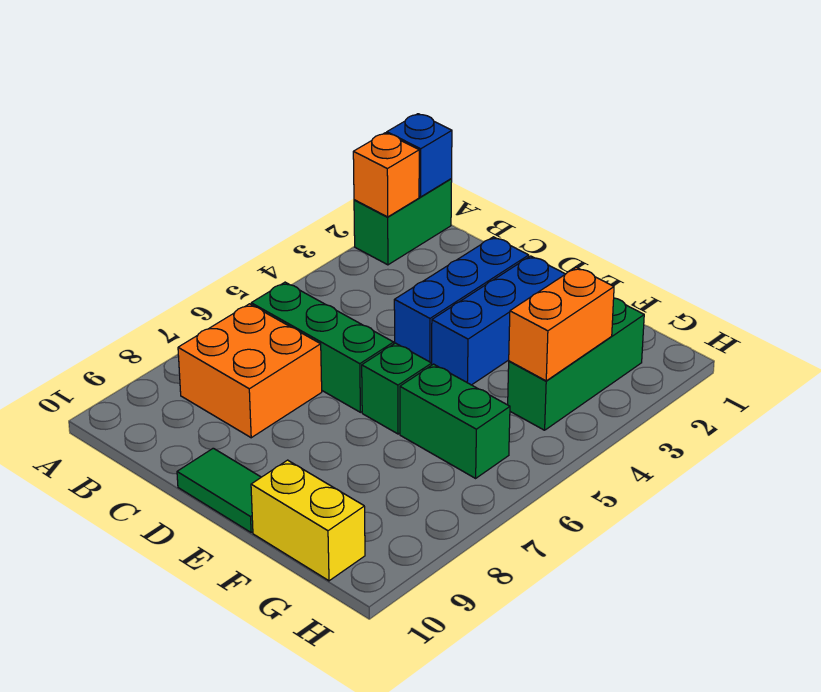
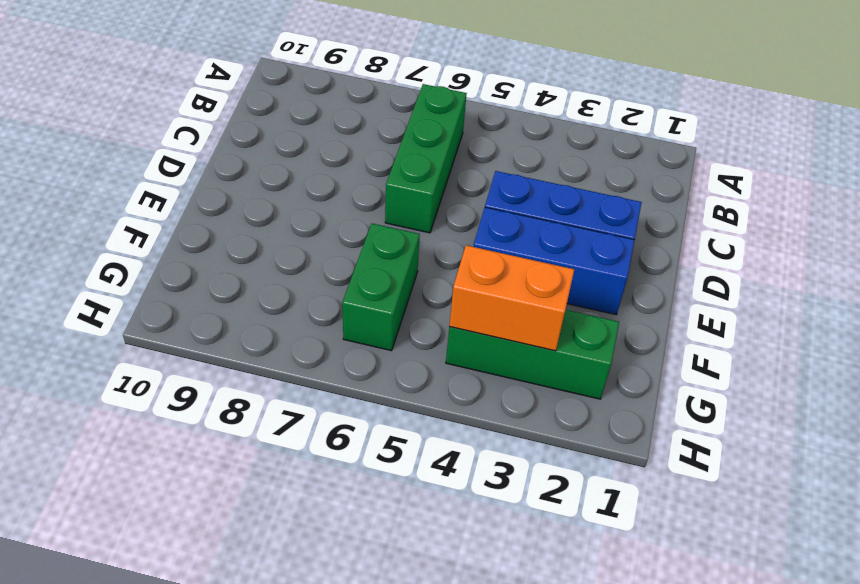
none -> green brick A1:A2 level 1
none -> orange brick B7:C8 level 1
none -> green tile D10:E10 level 1

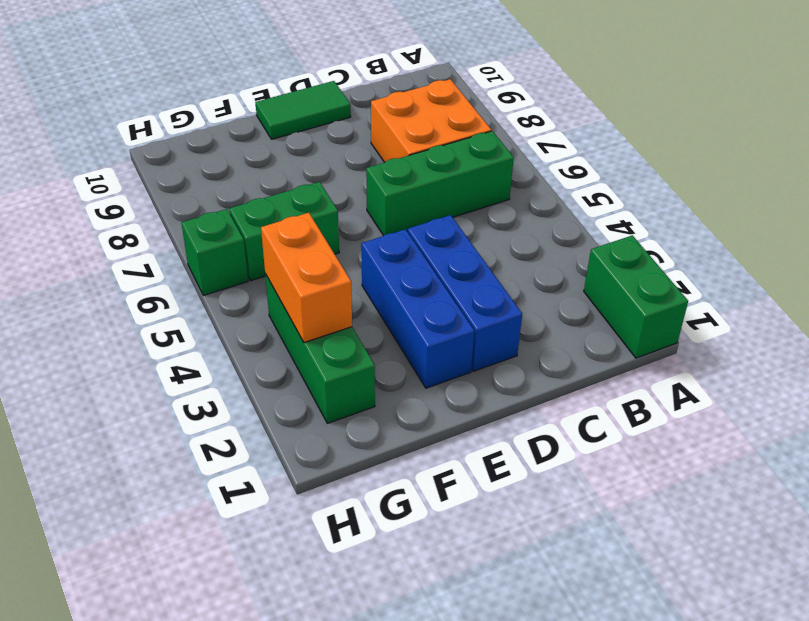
green brick H6 level 1 -> green brick E6 level 1
none -> yellow brick F10:G10 level 1
none -> blue brick A1 level 2
none -> orange brick A2 level 2

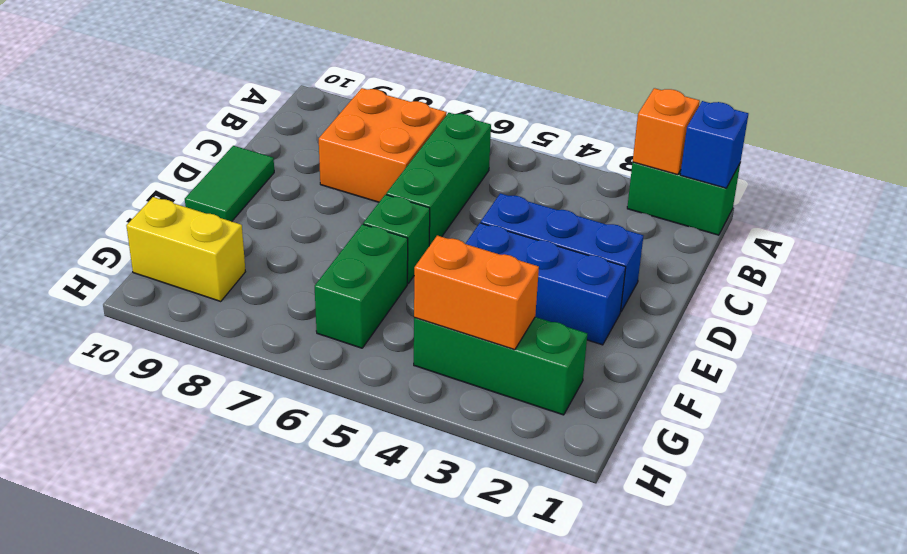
yellow brick G9:G10 level 1 -> yellow brick F10:G10 level 1

